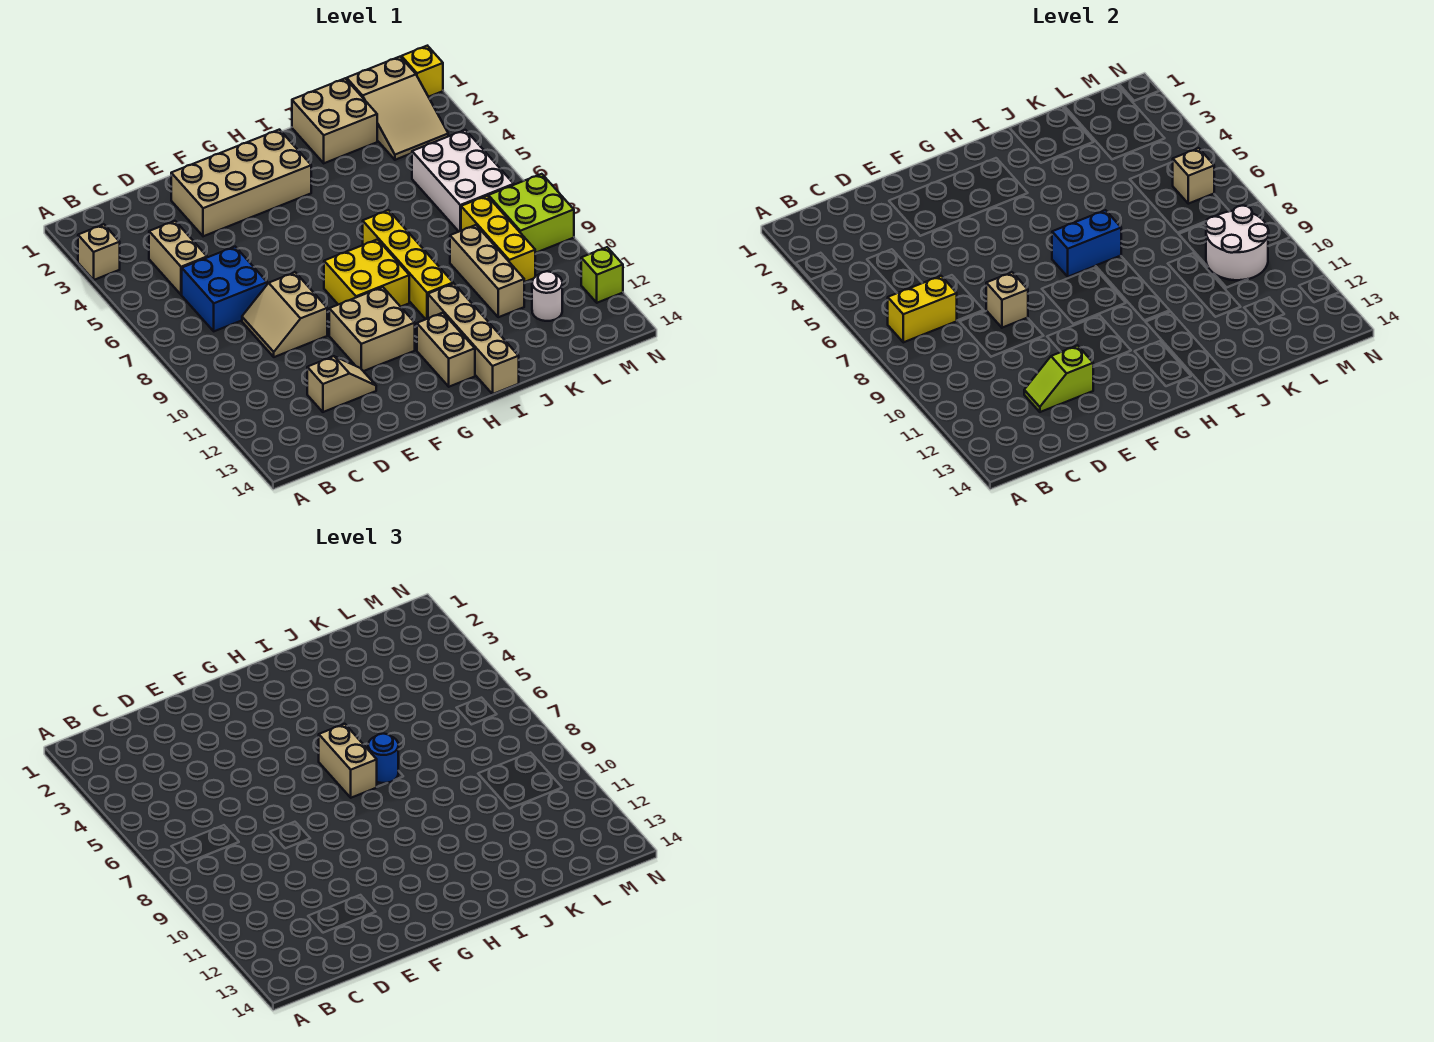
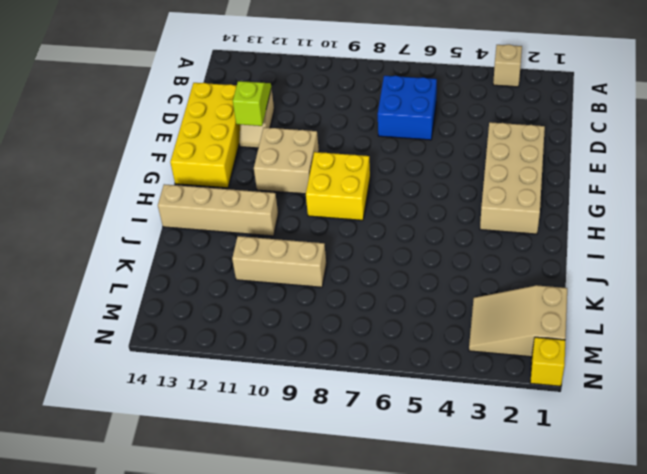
yellow brick D13:G14 level 1 -> none
none -> tan brick C4:C5 level 1
none -> tan slope D8:E9 level 1 top E
none -> tan brick H12:H13 level 1

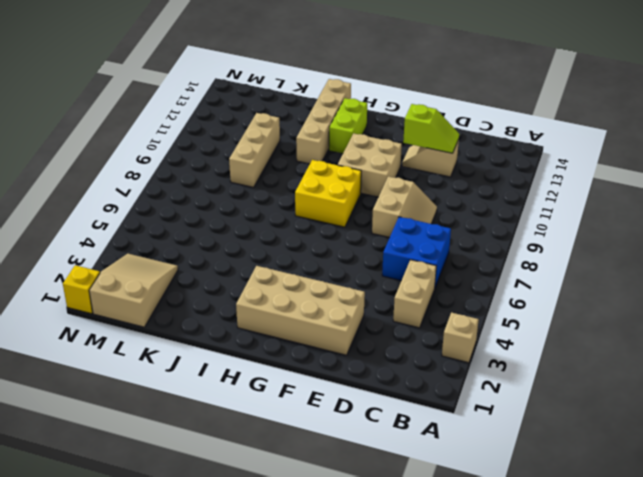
lime brick H12:H13 level 1 -> tan brick H12:H13 level 1
none -> yellow brick I7:I10 level 1
none -> tan brick J1:K2 level 1
none -> white brick L5:M7 level 1

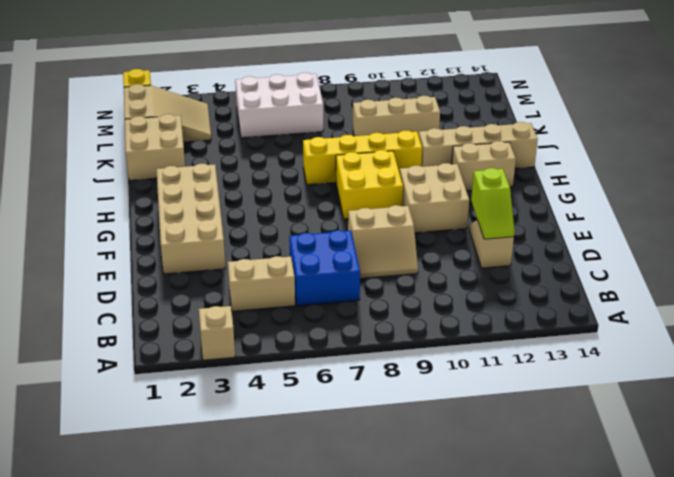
none -> yellow brick L8:L10 level 1
none -> white round brick L12 level 1
none -> lime brick M8:N9 level 1

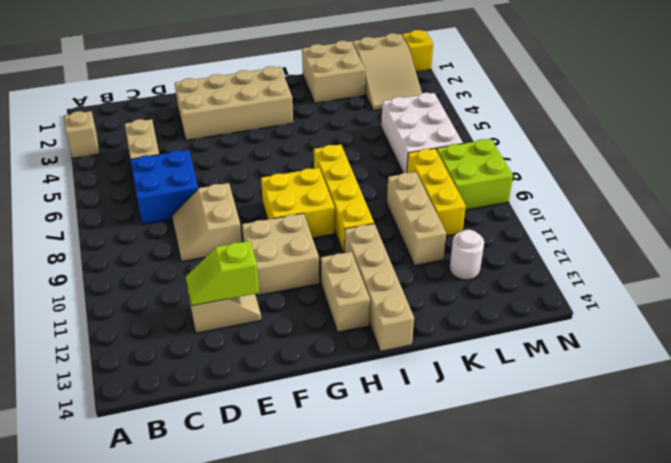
none -> lime brick N12 level 1
none -> yellow brick B7:C7 level 2
none -> tan brick E8 level 2

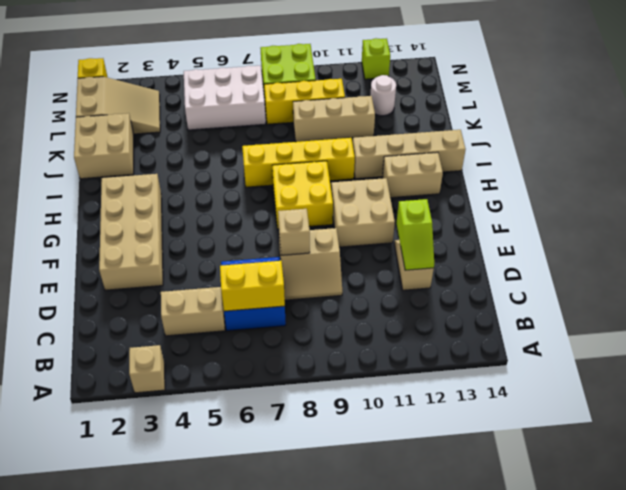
yellow brick C6:C7 level 2 -> yellow brick B7:C7 level 2
none -> blue brick H7:I7 level 2
none -> white round brick L9:M10 level 2
none -> tan brick M6 level 2

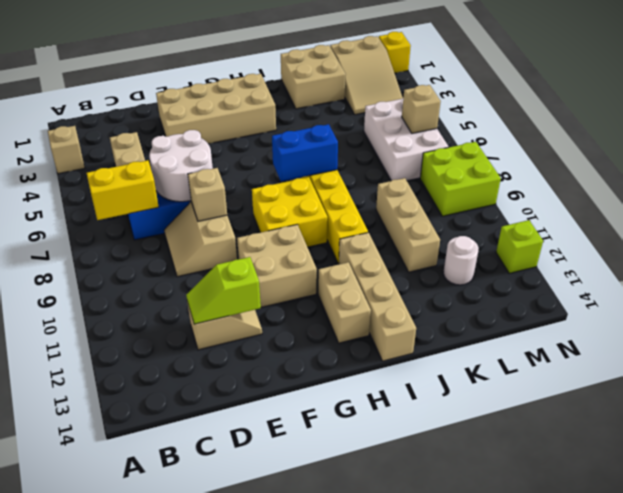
white round brick D6:E7 level 2 -> white round brick L9:M10 level 2
none -> yellow brick L8:L10 level 1
none -> tan brick H6:H7 level 3
none -> blue round brick I7 level 3

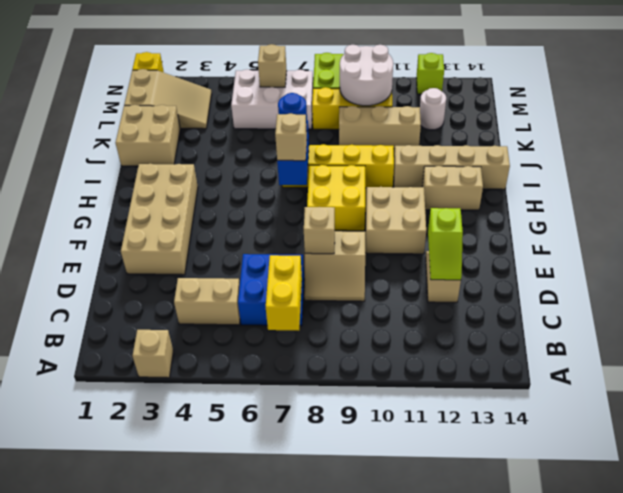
tan brick H7 level 3 -> tan brick H6:H7 level 3

